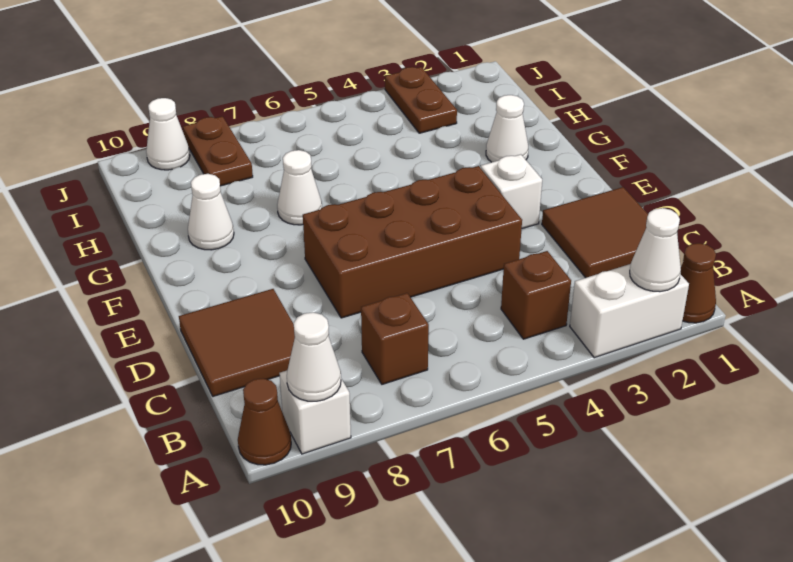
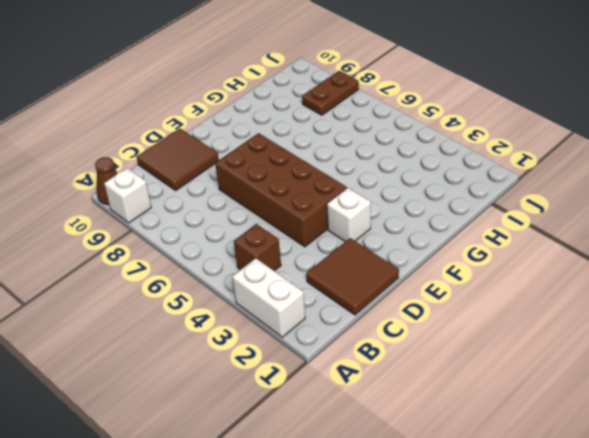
none -> brown cone A1 level 1
none -> brown brick B7 level 1
none -> white cone G2 level 1

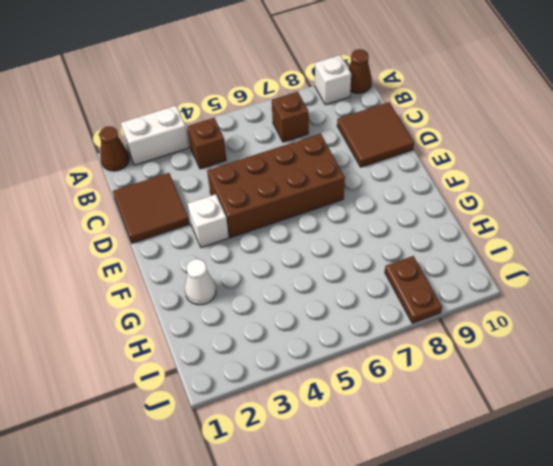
none -> white cone G7 level 1
none -> white cone G9 level 1
none -> brown plate I3:J3 level 1

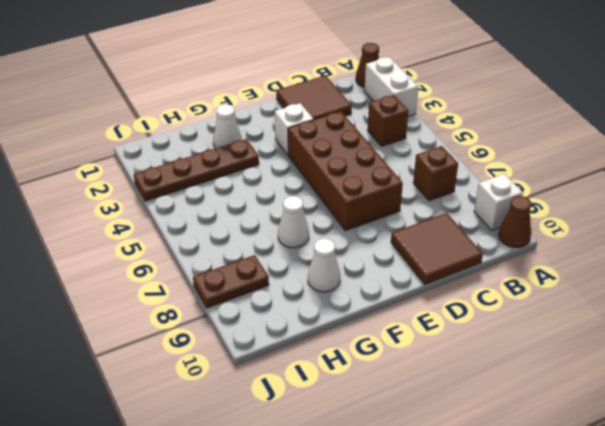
brown plate G3:J3 level 1 -> brown plate I3:J3 level 1
none -> white cone J9 level 1
none -> white cone A2 level 2
none -> white cone A9 level 2

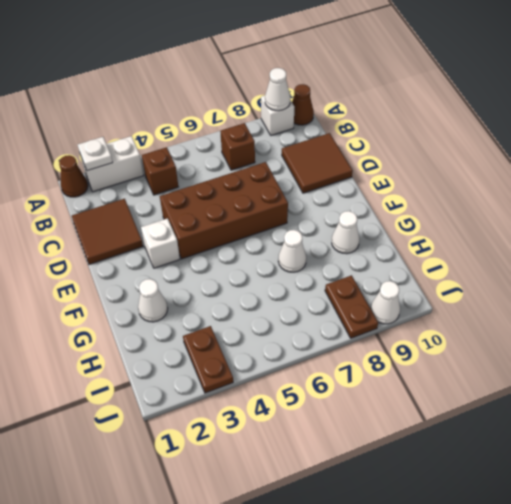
white plate A2 level 2 -> white cone A2 level 2

